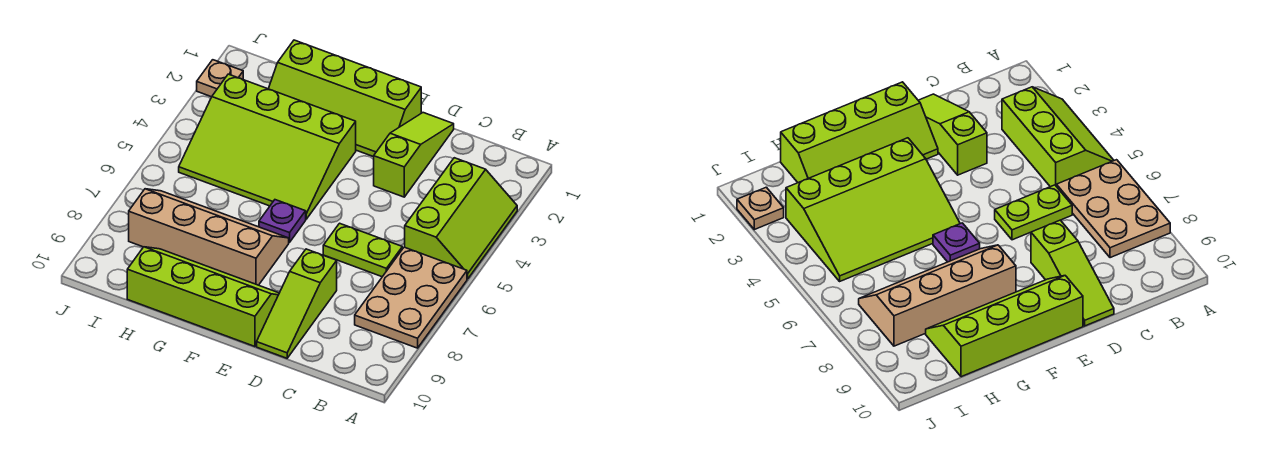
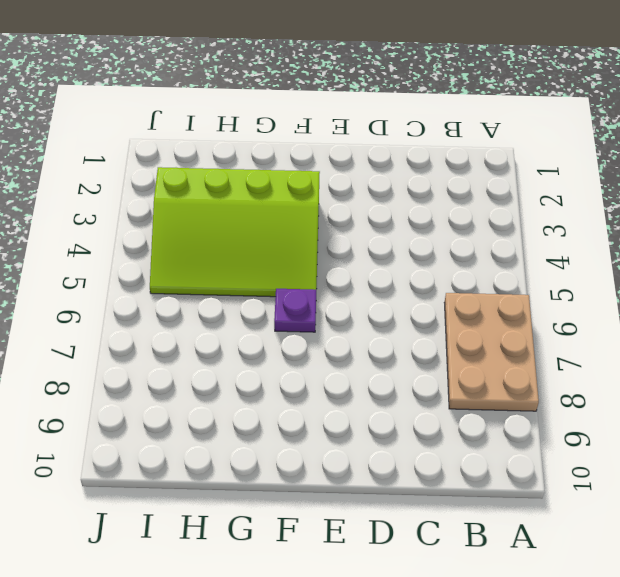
none -> lime slope A3:B5 level 1 top B
none -> lime plate C6:D6 level 1

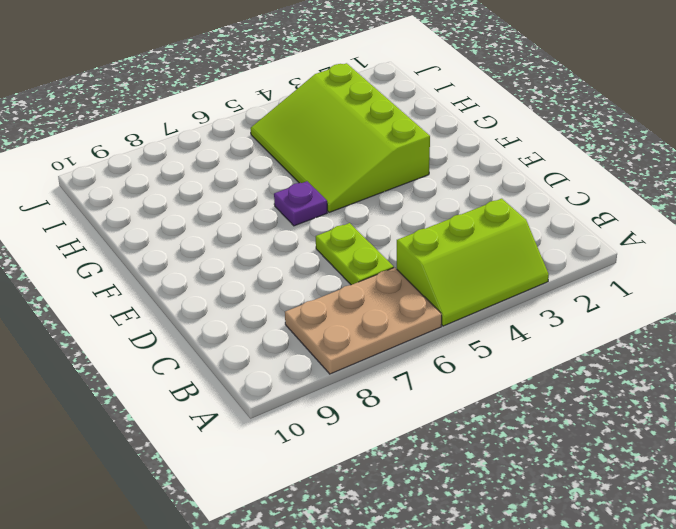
none -> lime slope D1:D3 level 1 top 3
none -> lime slope D8:D10 level 1 top 8

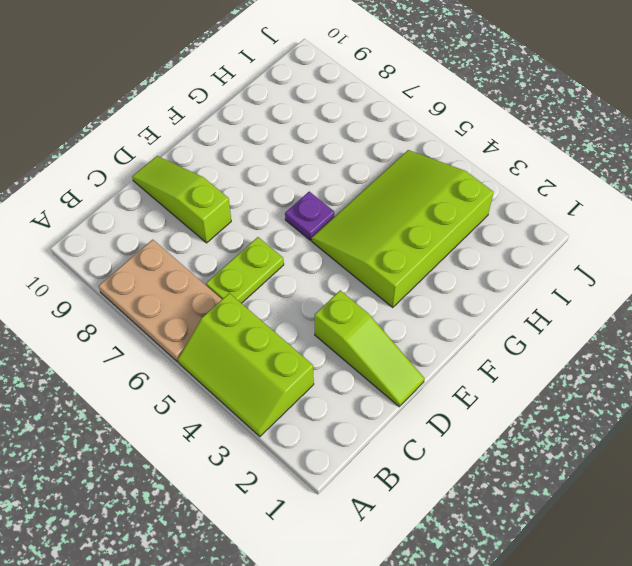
none -> lime slope E1:H2 level 1 top 1
none -> lime slope E9:H10 level 1 top 10

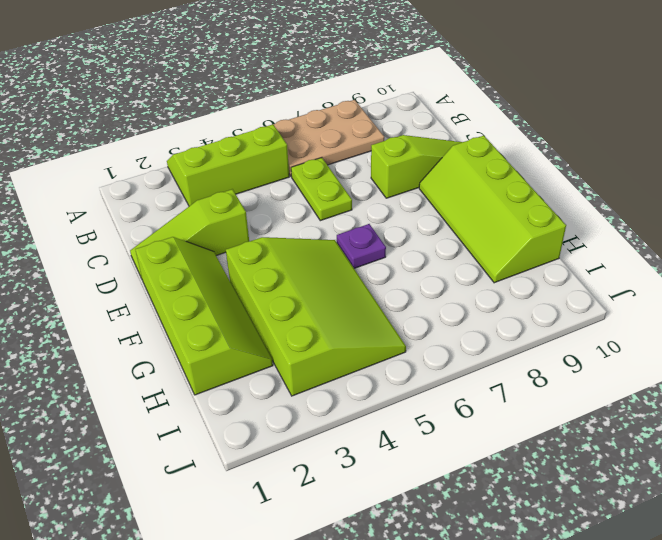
none -> tan slope F7:I8 level 1 top 8
none -> tan plate J2 level 1

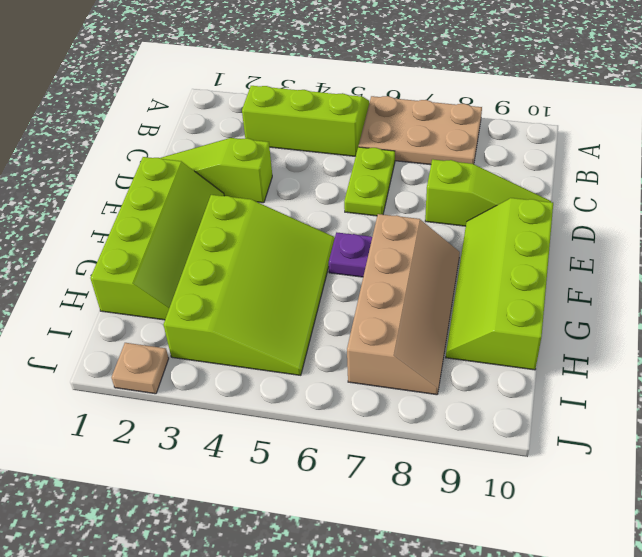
tan slope F7:I8 level 1 top 7 -> tan slope F7:I8 level 1 top 8

